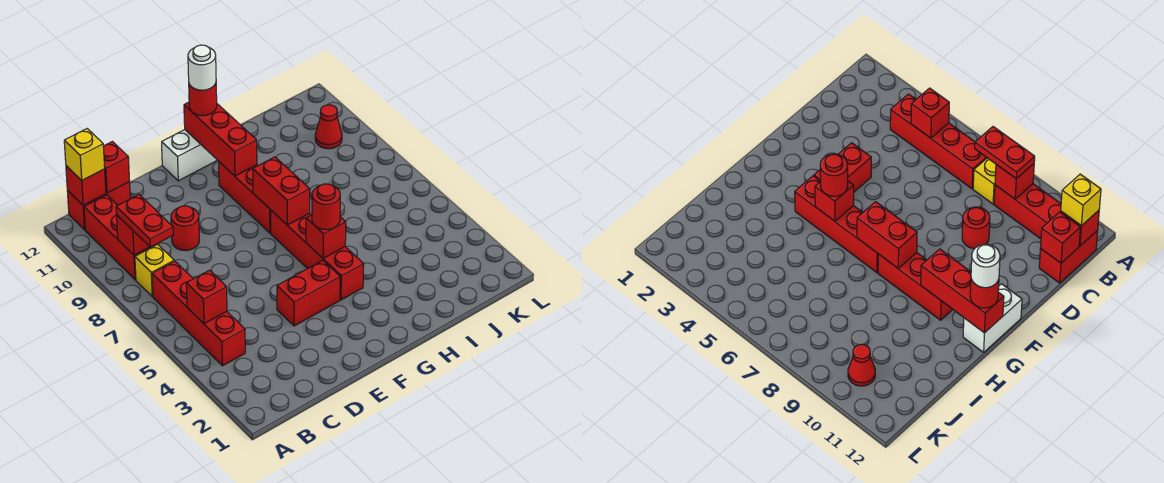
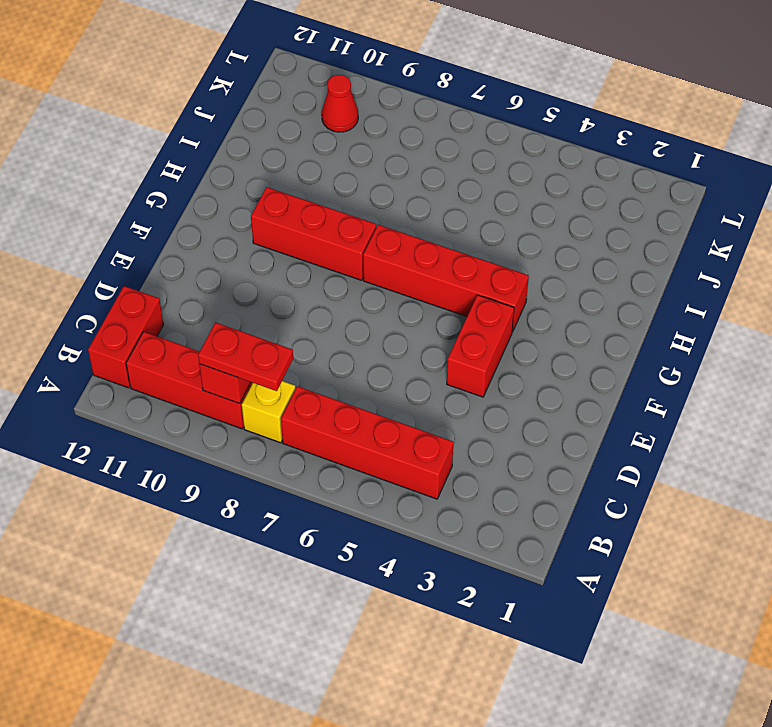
none -> red round brick D9 level 1
none -> white brick F12:G12 level 1
none -> red brick B5 level 2

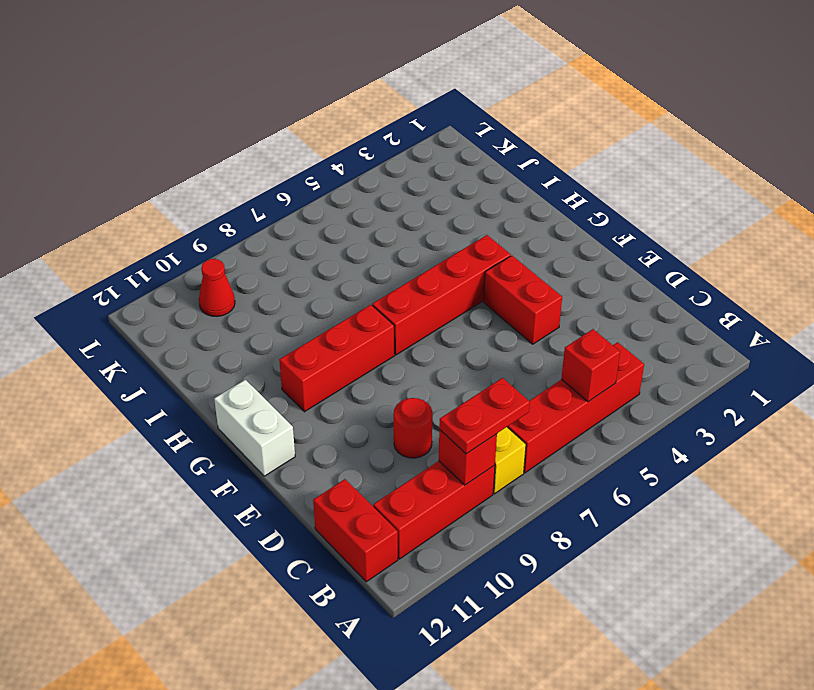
none -> red brick B12 level 2
none -> red brick C12 level 2
none -> red brick G5 level 2

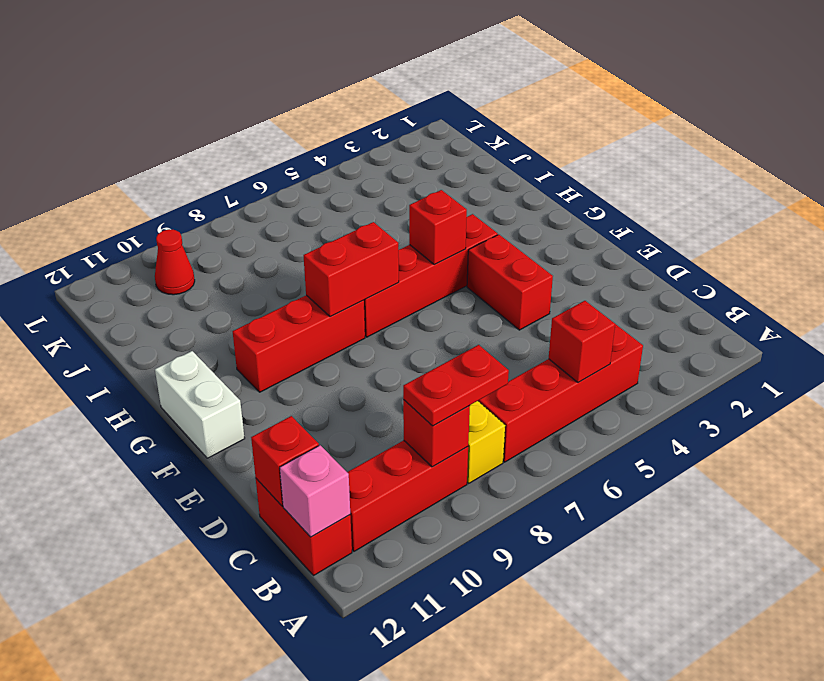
pink brick B12 level 2 -> red brick B12 level 2
none -> red round brick D9 level 1
none -> red brick G10:G12 level 2
none -> yellow brick B12 level 3

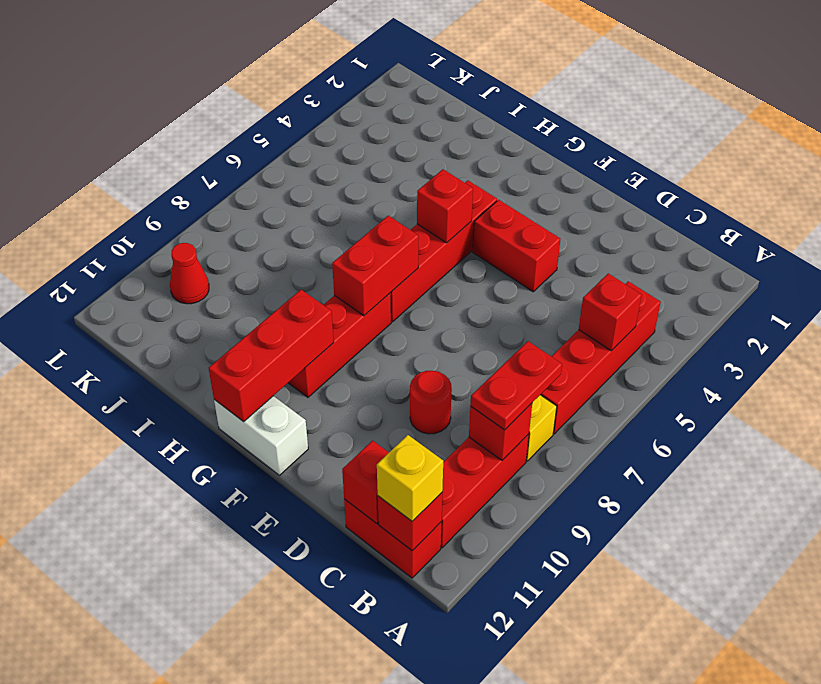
none -> red round brick G5 level 3
none -> red round brick G12 level 3
none -> white round brick G12 level 4

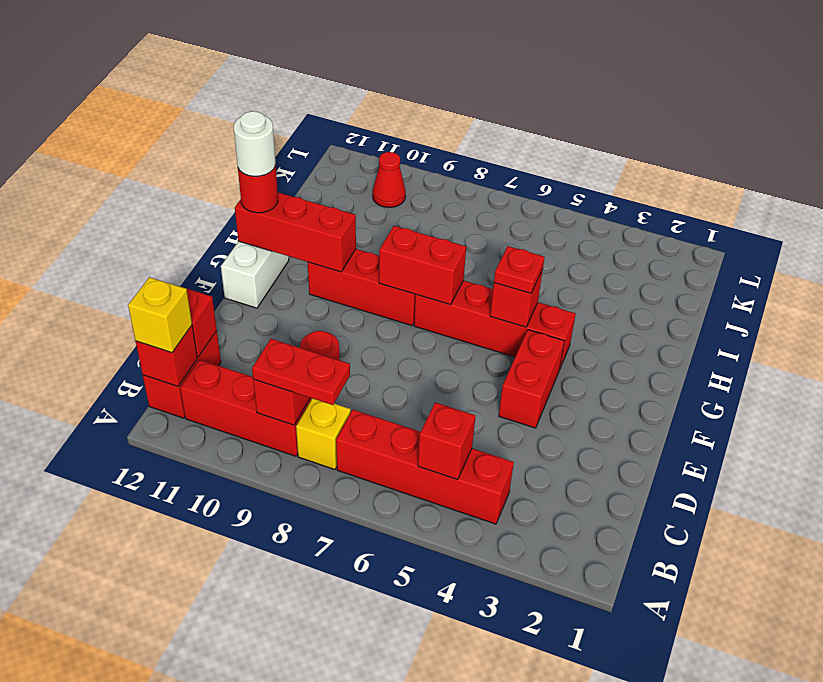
red plate G5 level 3 -> red round brick G5 level 3

